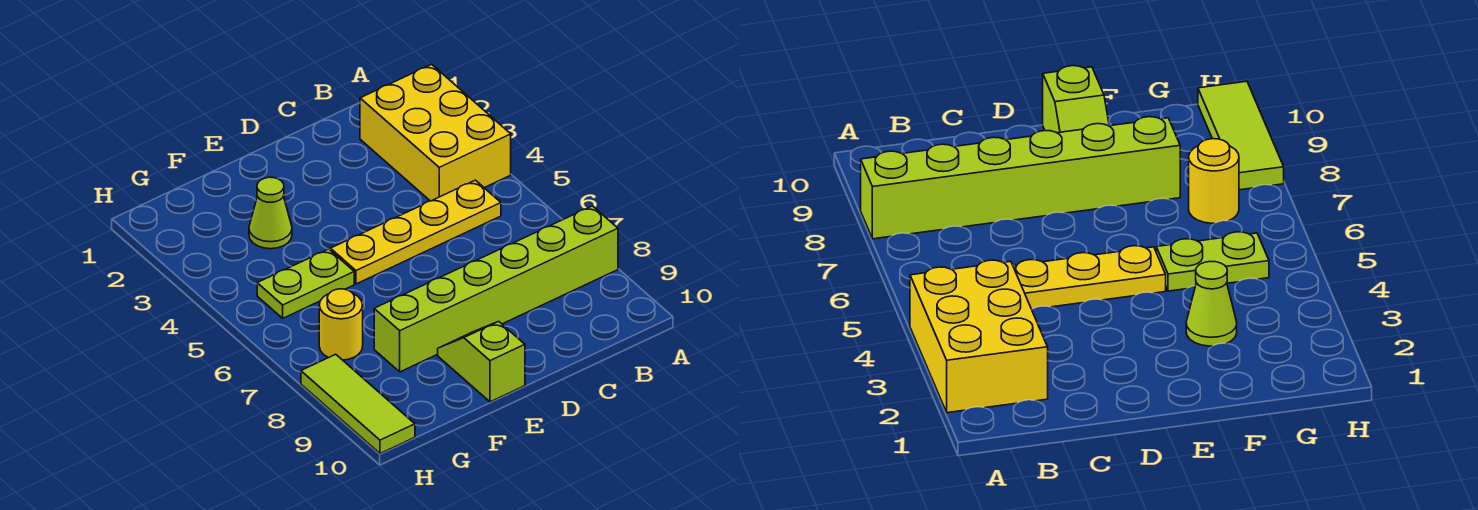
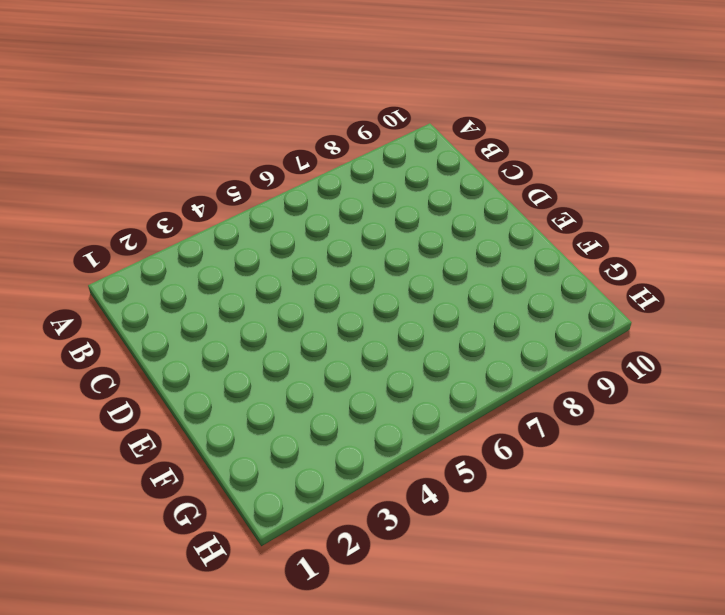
none -> yellow brick A2:B4 level 1
none -> lime brick A8:F8 level 1

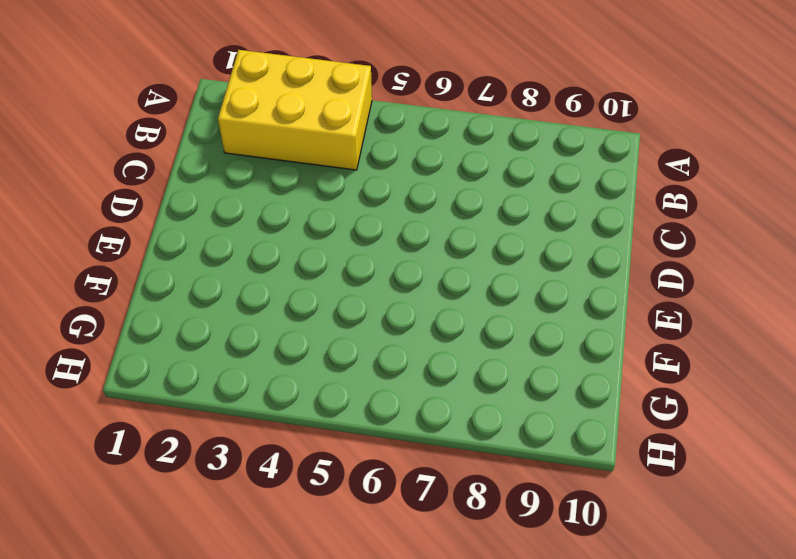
none -> lime brick A8:F8 level 1
none -> yellow plate B5:E5 level 1

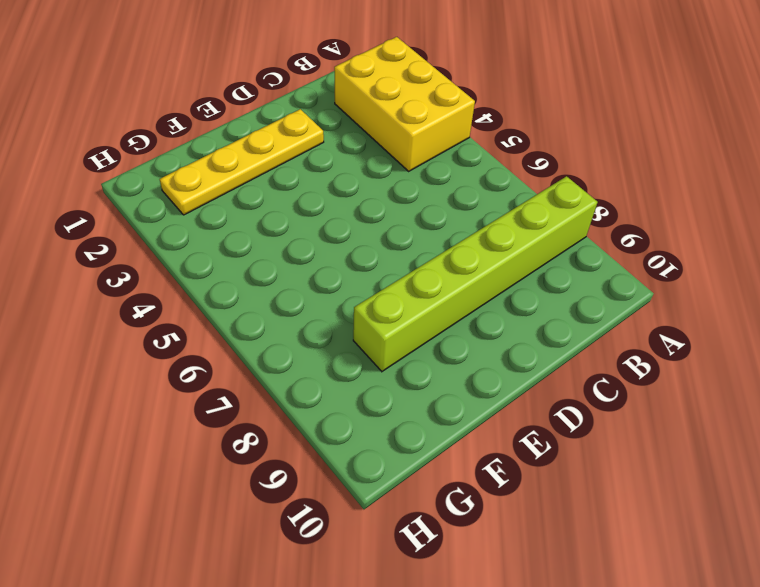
yellow plate D2:G2 level 1 -> yellow plate B5:E5 level 1
none -> lime slope E9:E10 level 1 top 10
none -> lime cone F3 level 1

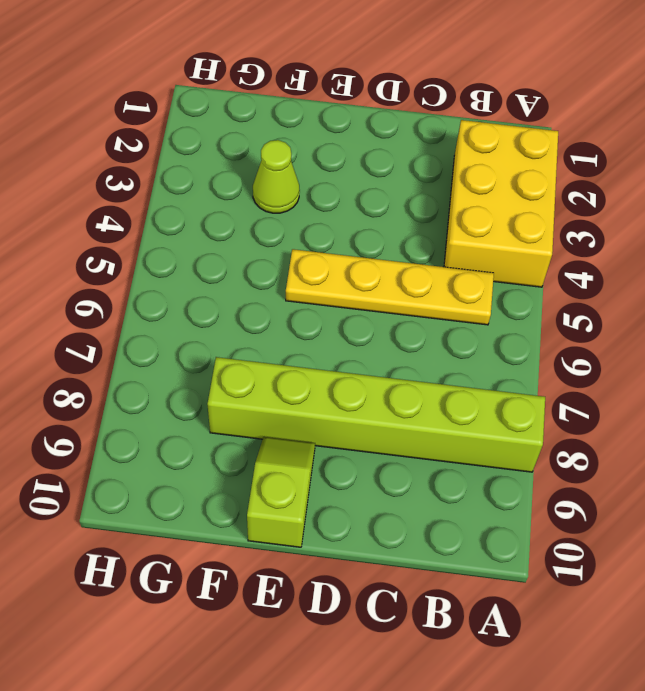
none -> lime plate F5:G5 level 1
none -> yellow round brick G7 level 1

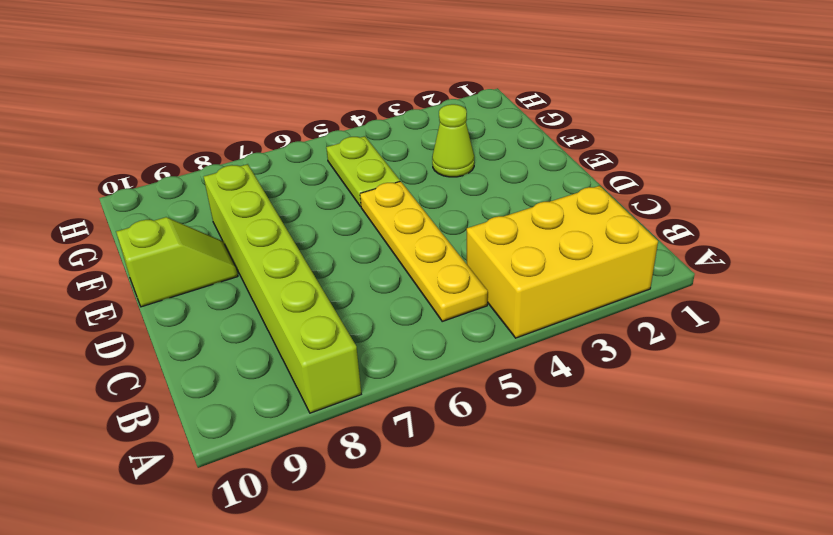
none -> yellow round brick G7 level 1
none -> lime tile H8:H10 level 1

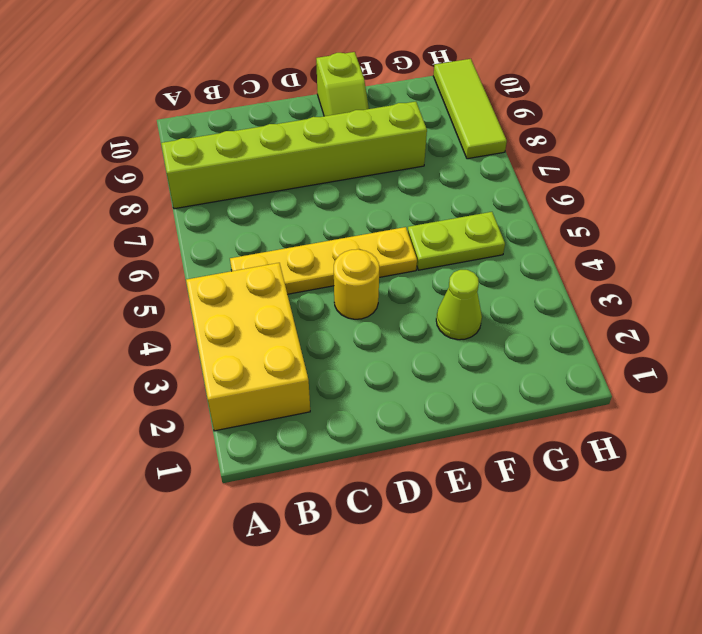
yellow round brick D4 level 1 -> yellow round brick G7 level 1

